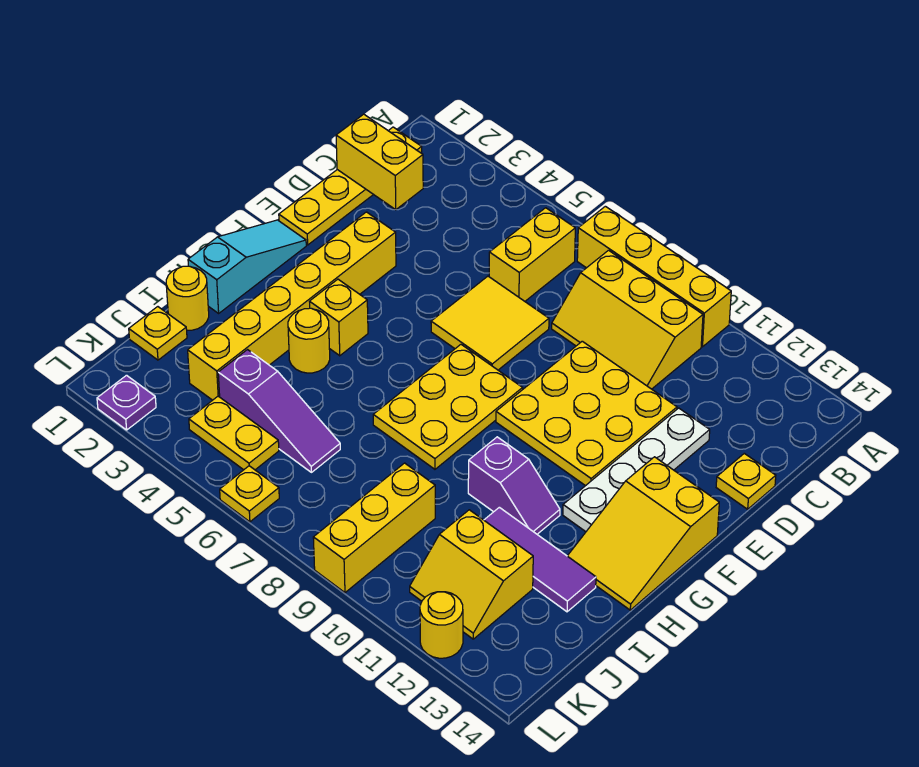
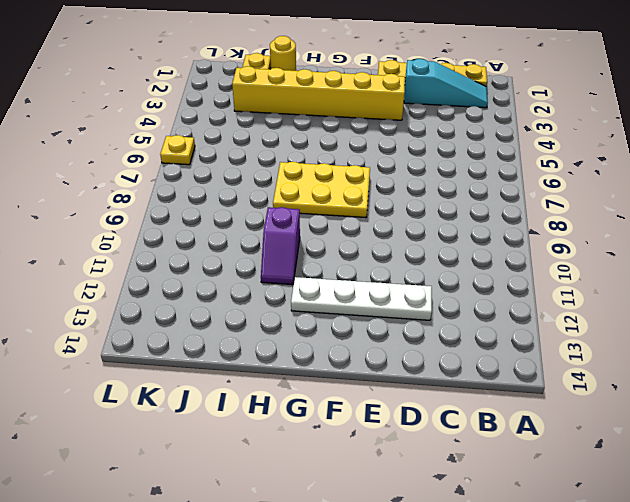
cyan slope B2:D2 level 1 top D -> cyan slope F1:H1 level 1 top H
none -> yellow brick A7:A10 level 1
none -> yellow brick B6:C6 level 1
none -> yellow slope B8:C10 level 1 top B

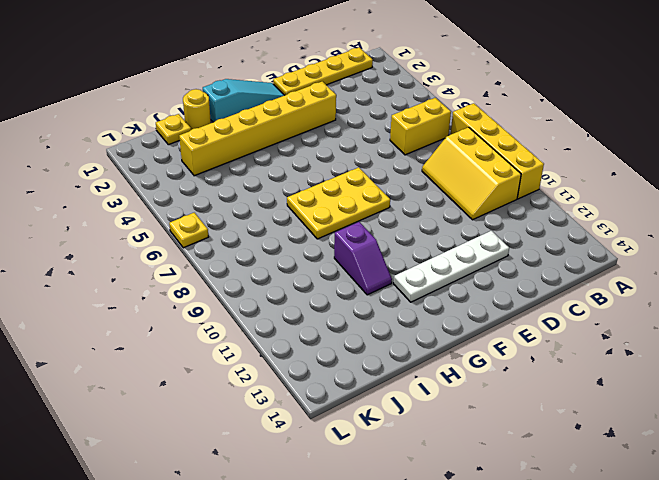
none -> yellow tile D6:E7 level 1
none -> yellow plate D9:F11 level 1
none -> yellow plate D14 level 1

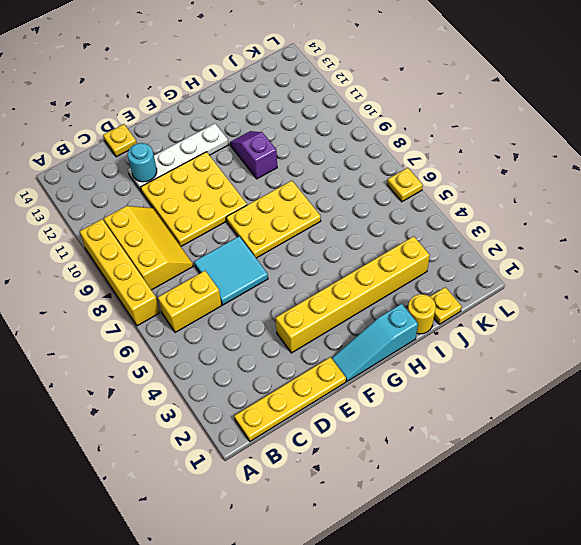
cyan tile D6:E7 level 1 -> yellow tile D6:E7 level 1
cyan round brick D12 level 2 -> none
none -> yellow slope F13:H14 level 1 top F
none -> yellow brick G4 level 1
none -> yellow round brick H4 level 1

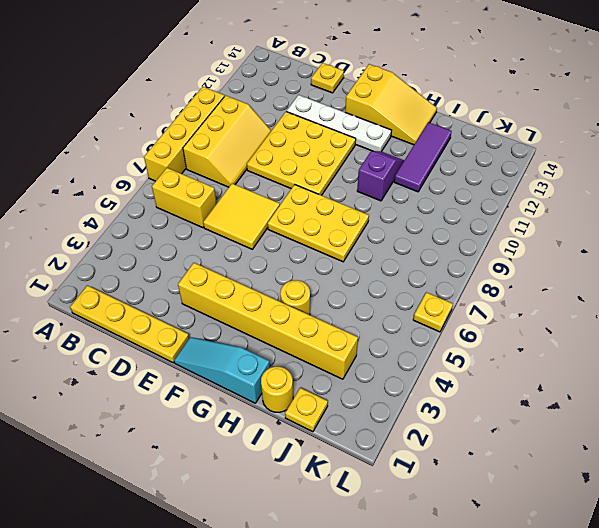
none -> yellow brick G4 level 1
none -> purple slope J4:J6 level 1 top 4
none -> yellow brick J9:L9 level 1

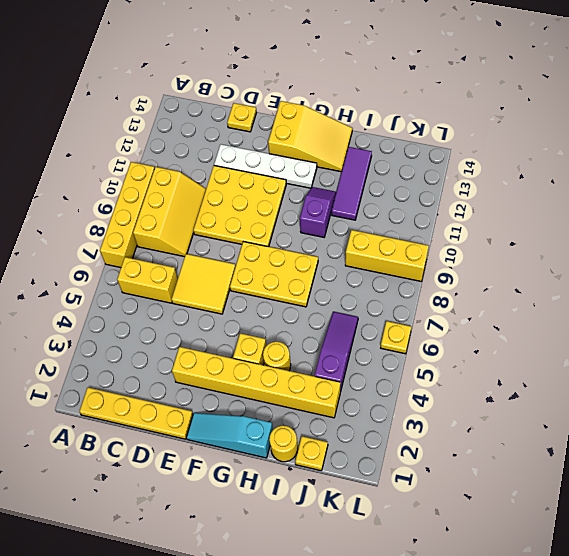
none -> yellow slope J11:K12 level 1 top J
none -> yellow plate K4:K5 level 1
none -> purple plate L2 level 1

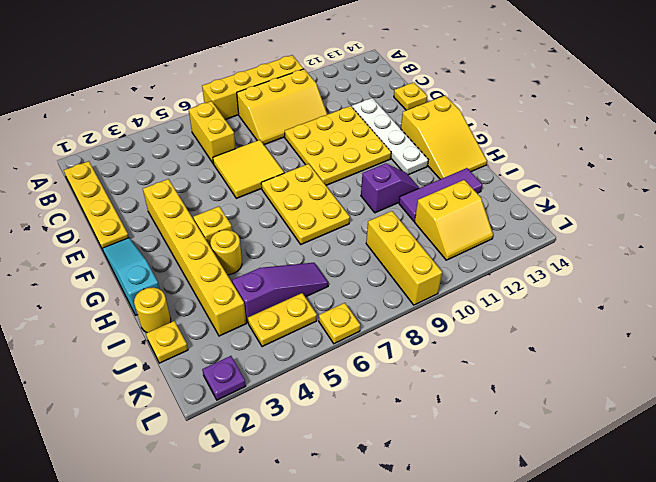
none -> yellow round brick L12 level 1
none -> yellow brick C1:C2 level 2

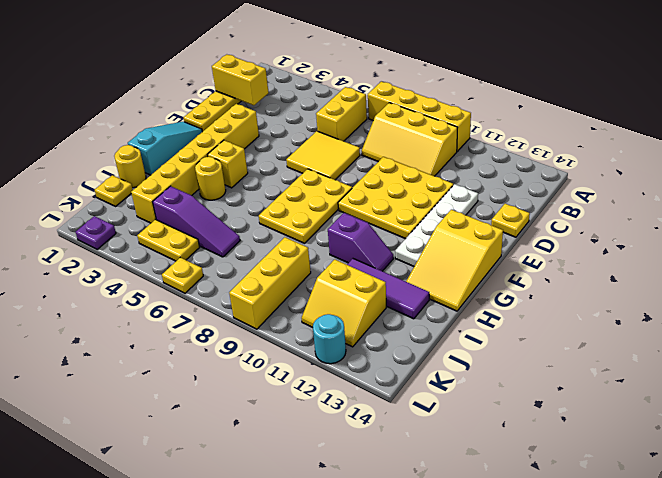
cyan round brick L12 level 1 -> yellow round brick L12 level 1

